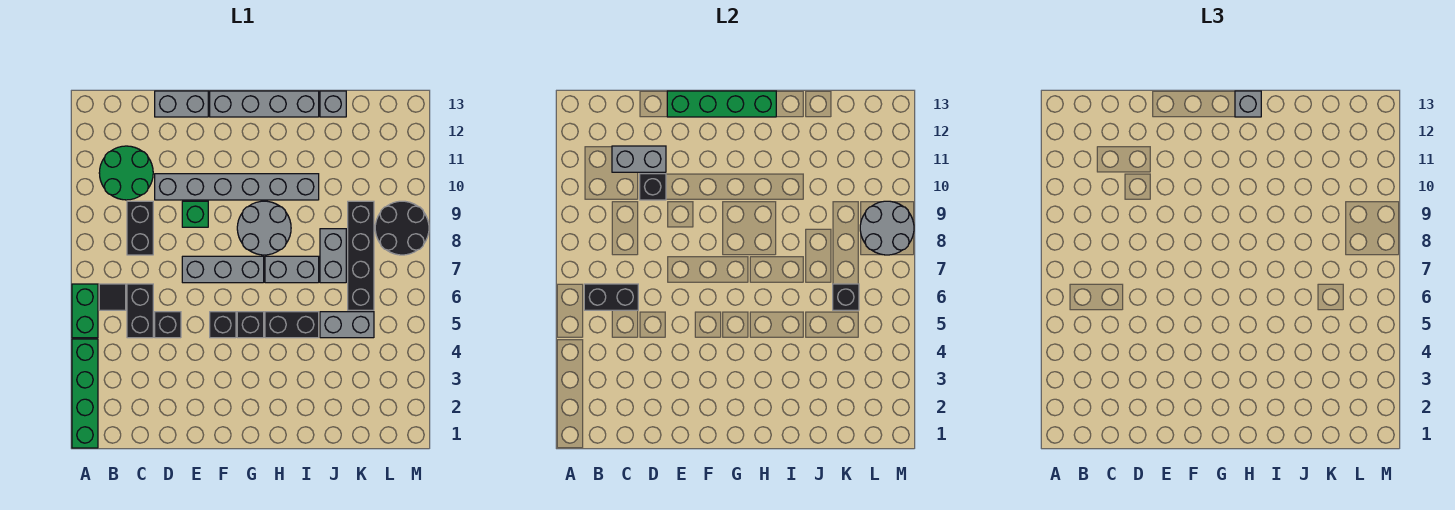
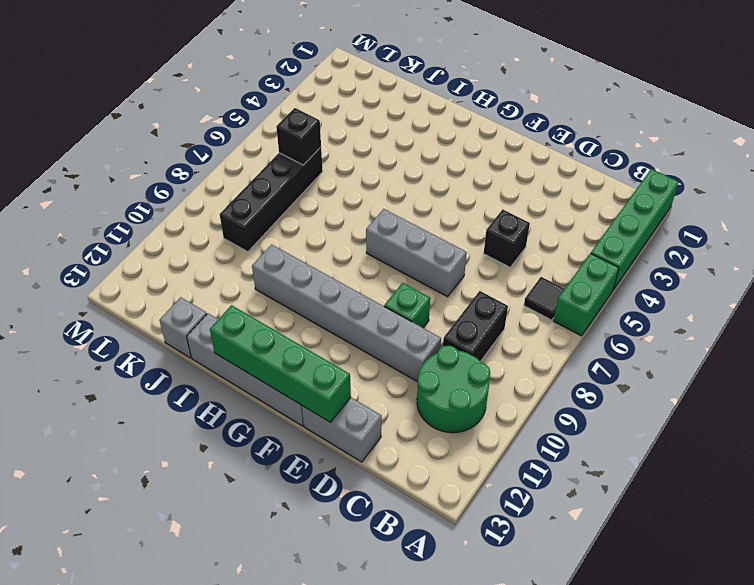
none -> black brick C5:C6 level 1
none -> black brick F5 level 1
none -> black brick G5 level 1

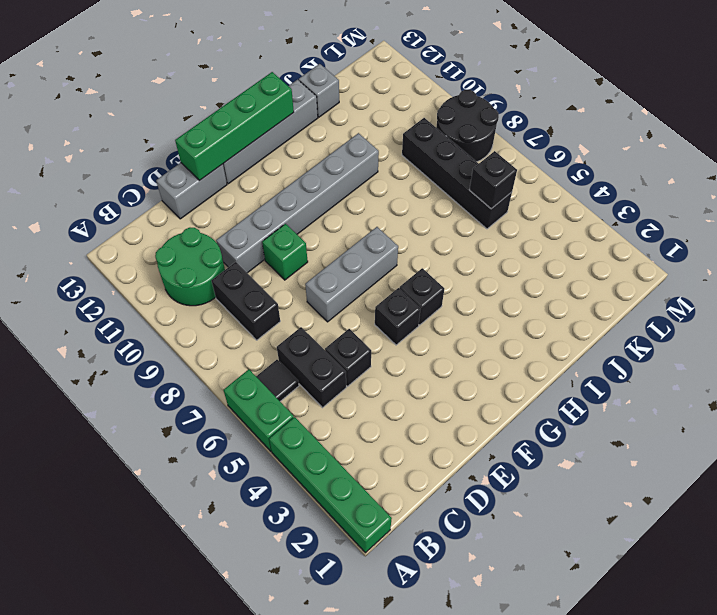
none -> grey round brick G8:H9 level 1
none -> black brick H5:I5 level 1
none -> grey brick H7:I7 level 1

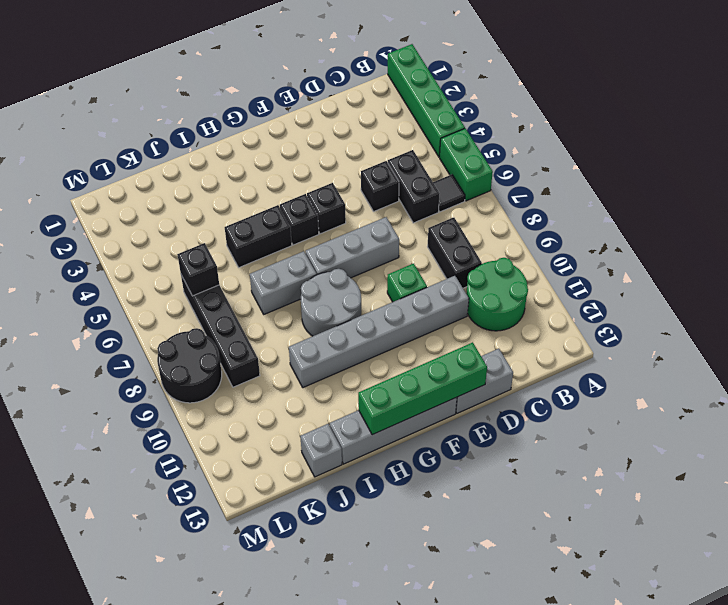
none -> grey brick J5:K5 level 1
none -> grey brick J7:J8 level 1
none -> black brick B6:C6 level 2

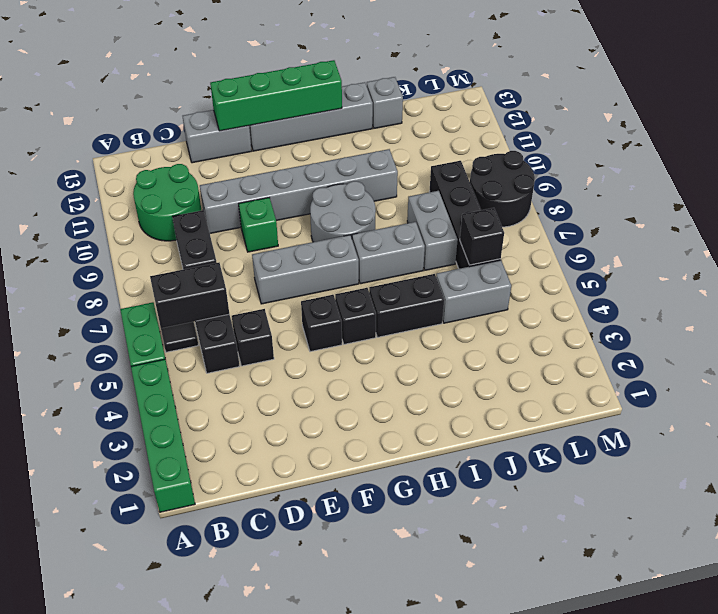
none -> grey brick C11:D11 level 2
none -> black brick D10 level 2
none -> grey round brick L8:M9 level 2

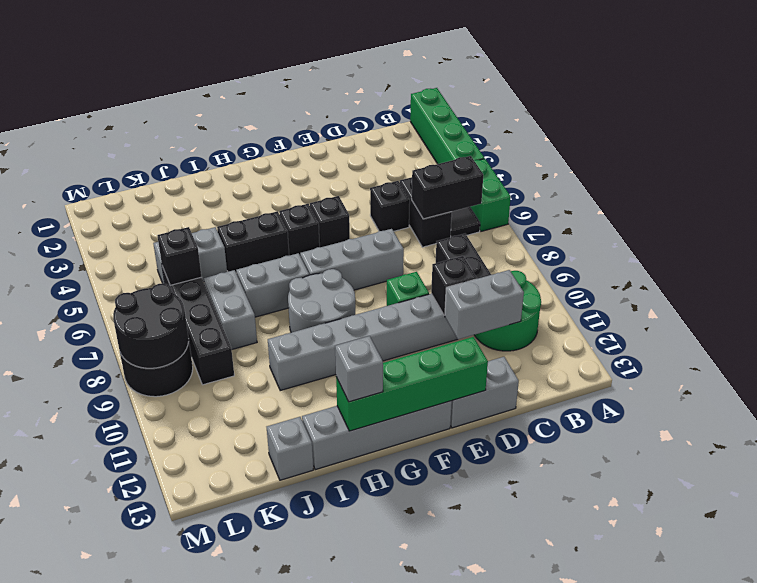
black round brick L8:M9 level 2 -> grey round brick L8:M9 level 2

